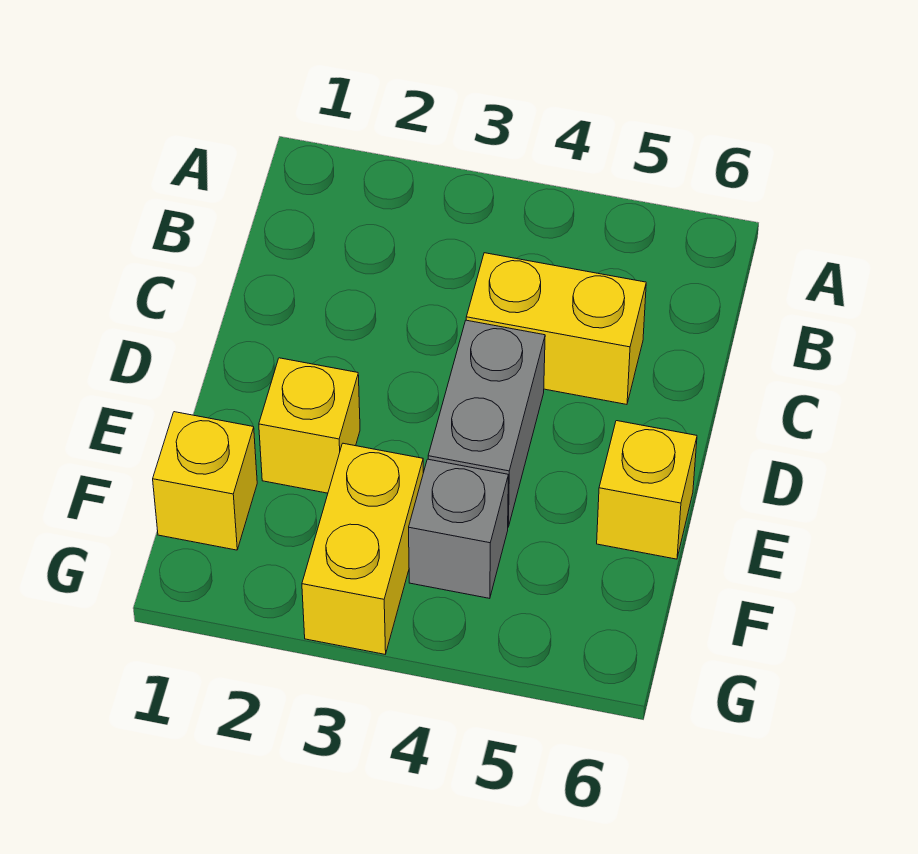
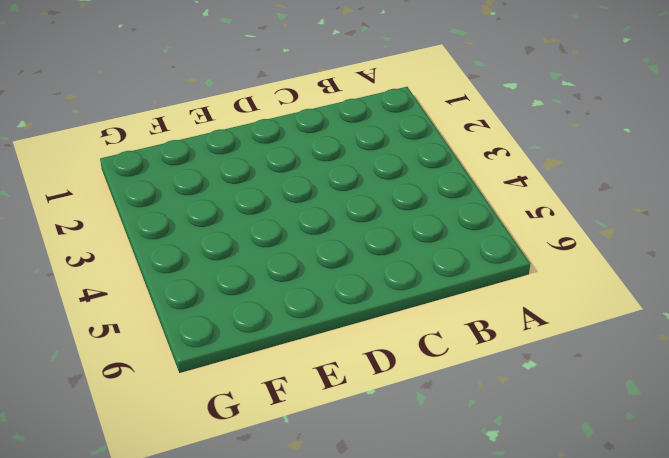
none -> yellow brick C4:C5 level 1
none -> grey brick D4:E4 level 1

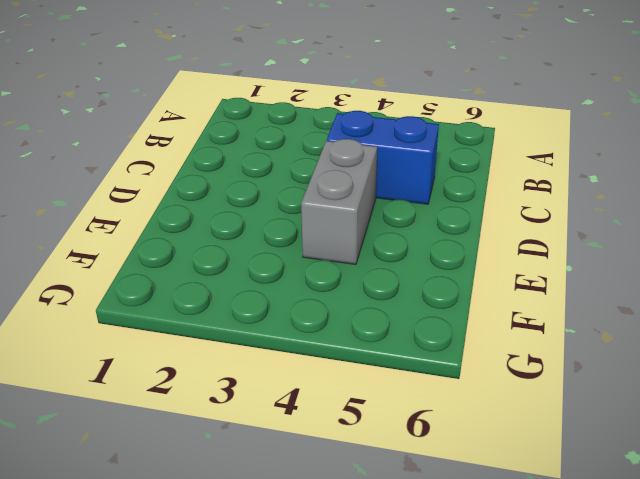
blue brick C4:C5 level 1 -> yellow brick C4:C5 level 1
none -> yellow brick E2 level 1
none -> yellow brick E6 level 1

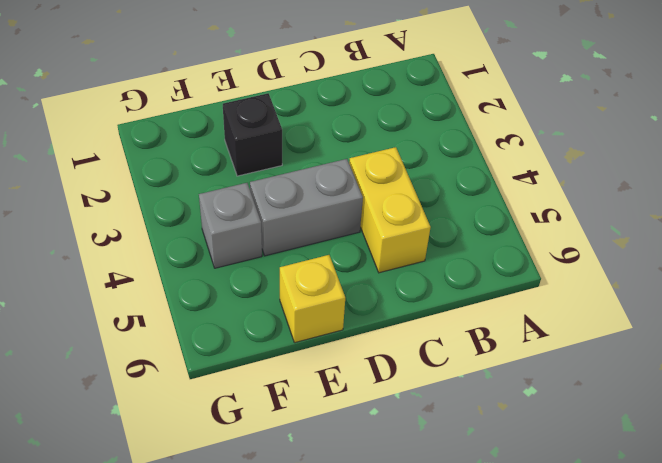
black brick E2 level 1 -> yellow brick E2 level 1
none -> yellow brick F1 level 1
none -> yellow brick F3:G3 level 1

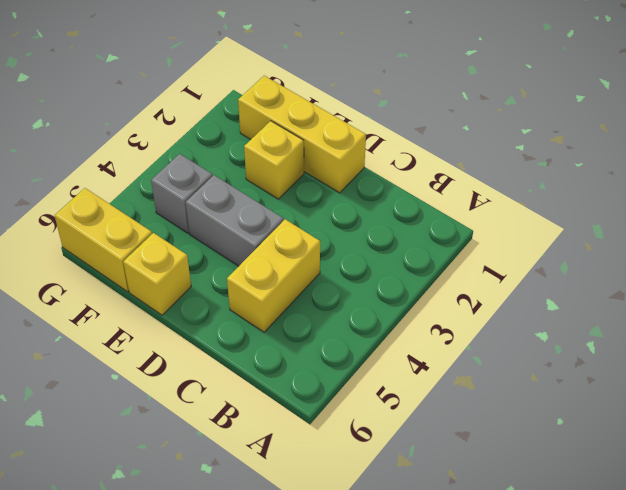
yellow brick D1:F1 level 1 -> yellow brick F1 level 1
yellow brick F6:G6 level 1 -> yellow brick F3:G3 level 1

